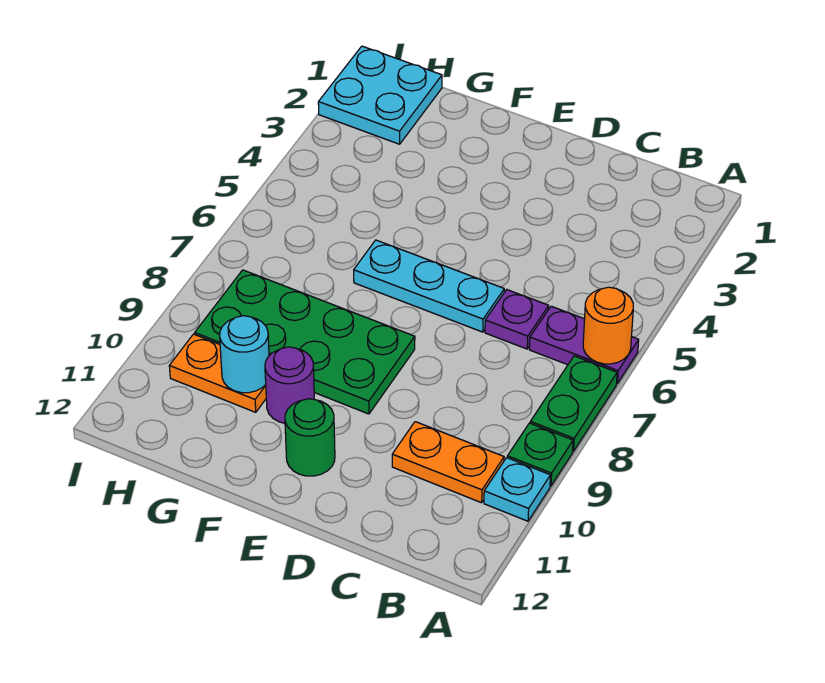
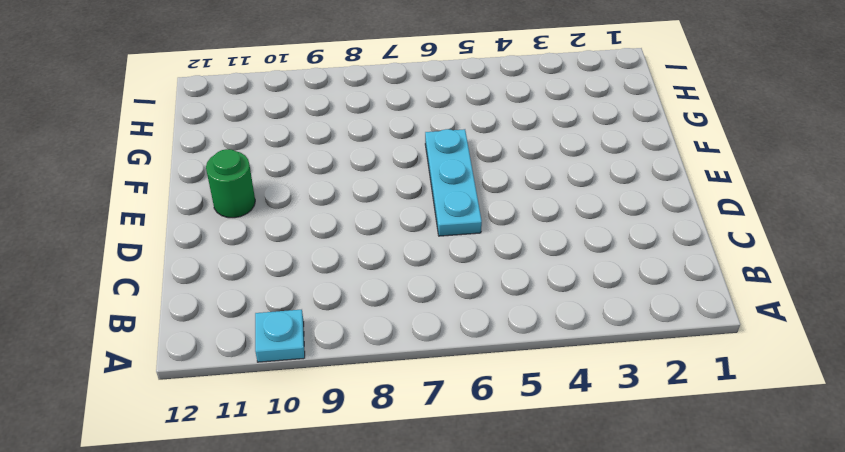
none -> purple plate A6:B6 level 1
none -> green plate A7:A8 level 1
none -> green plate A9 level 1

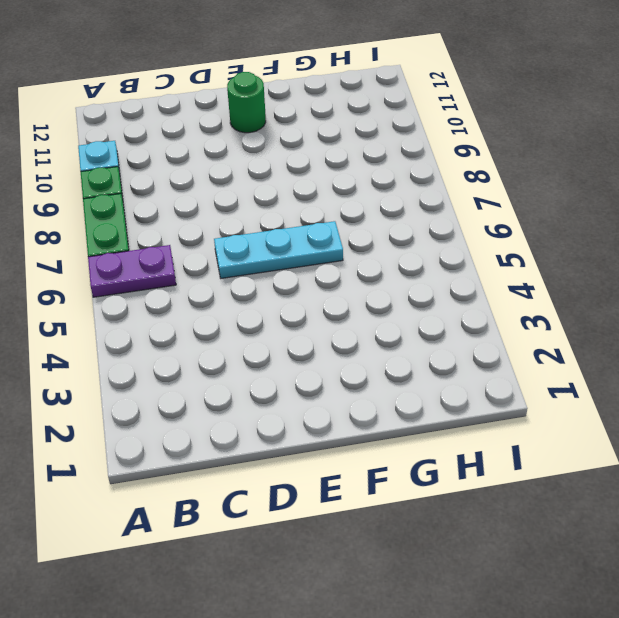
none -> orange plate B10:C10 level 1
none -> purple plate C6 level 1
none -> green plate E8:H9 level 1

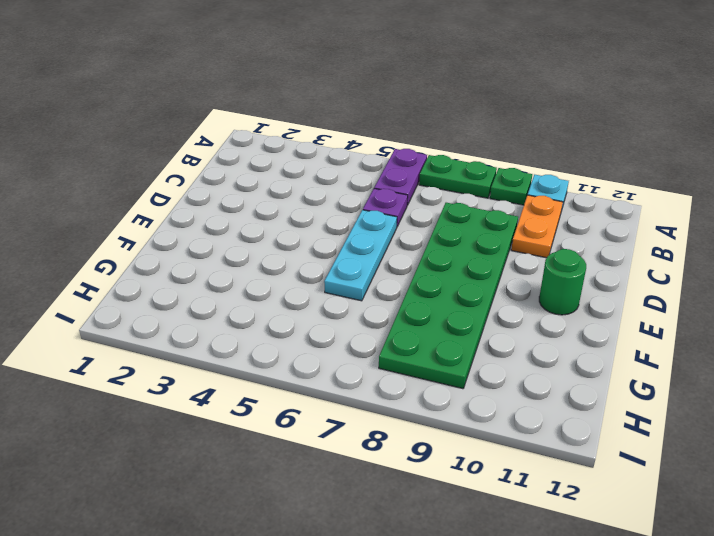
green plate C8:H9 level 1 -> green plate E8:H9 level 1
none -> purple round brick F10 level 1
none -> orange plate G10:H10 level 1
none -> cyan plate H1:I2 level 1

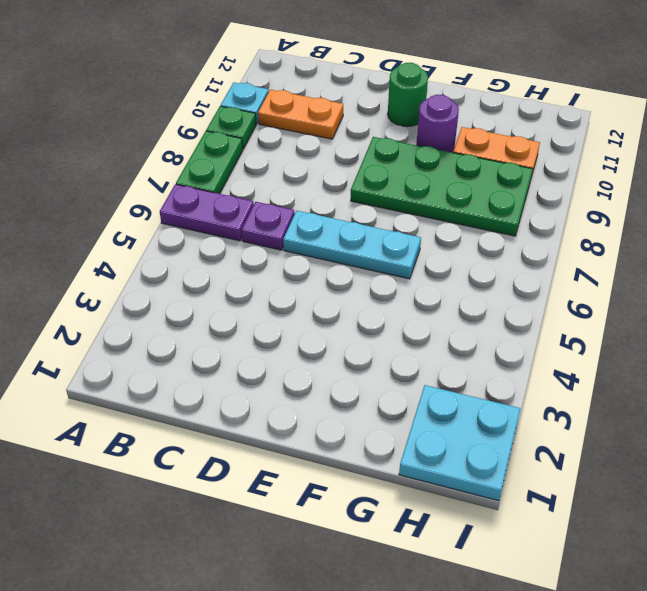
none -> orange round brick A6 level 2
none -> cyan round brick G10 level 2

